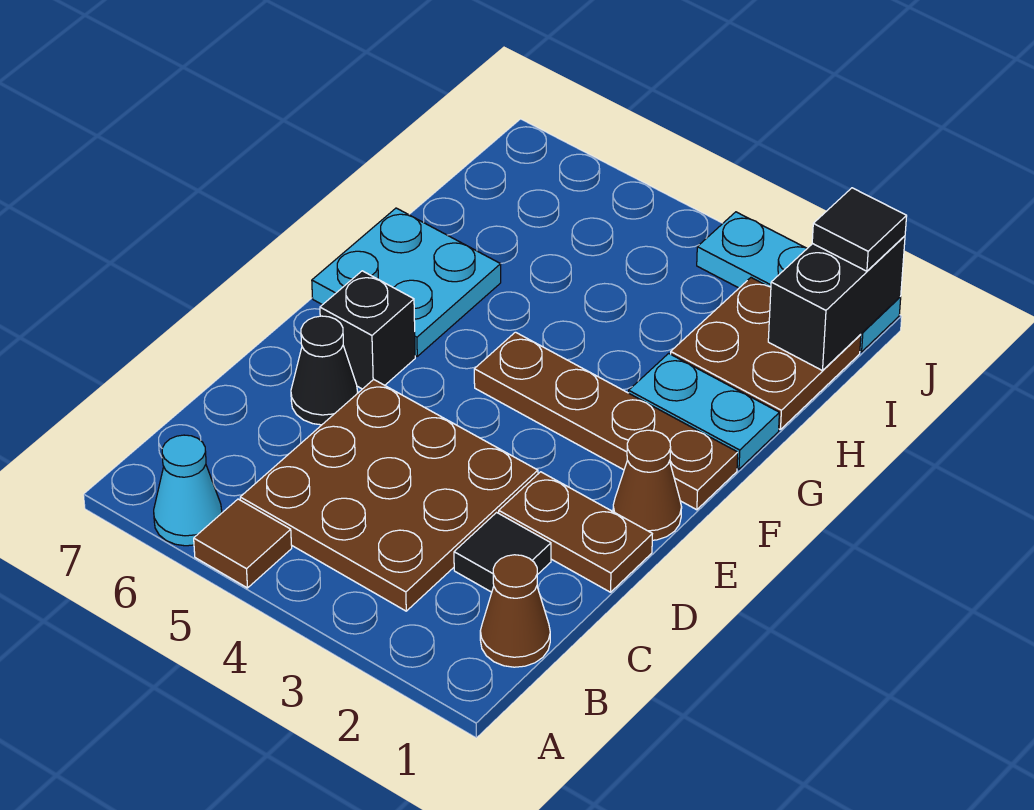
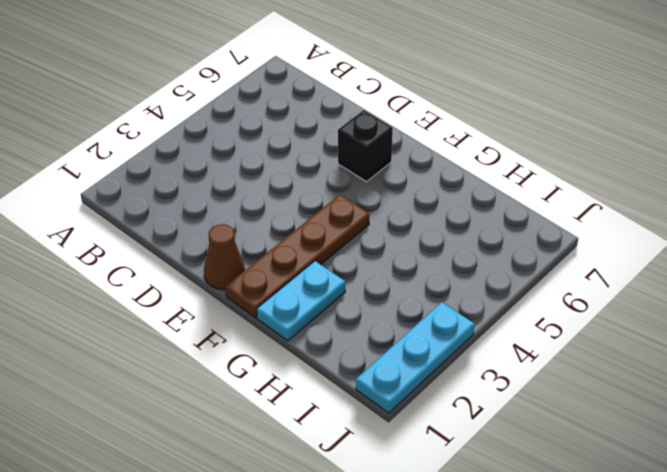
none -> brown tile A5 level 1
none -> cyan cone A6 level 1
none -> brown cone B1 level 1

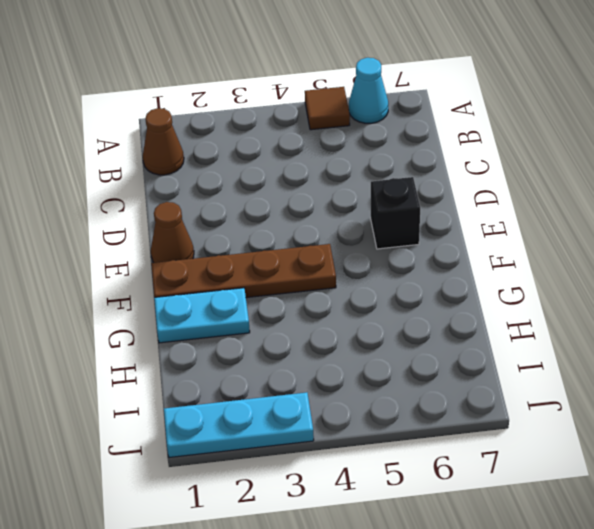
none -> brown plate B3:D5 level 1
none -> black tile C2 level 1
none -> brown plate D1:D2 level 1

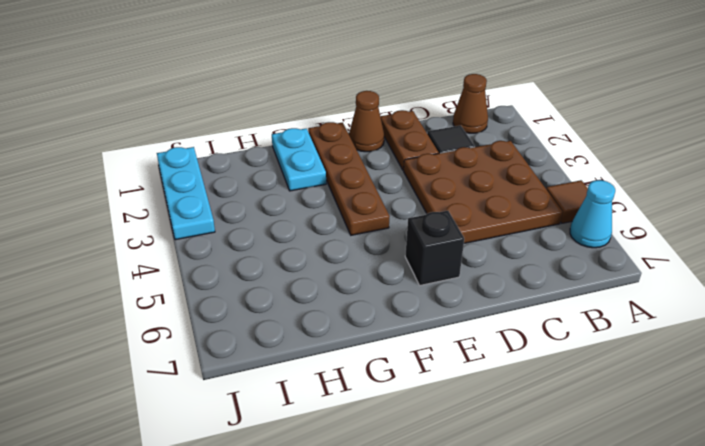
none -> black cone D6 level 1
none -> cyan plate F6:G7 level 1
none -> brown plate H1:I2 level 1

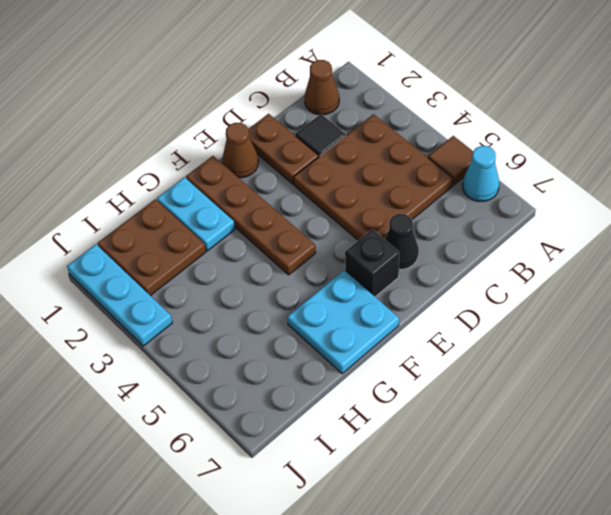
none -> black brick I1:J1 level 2
none -> black tile J1 level 3

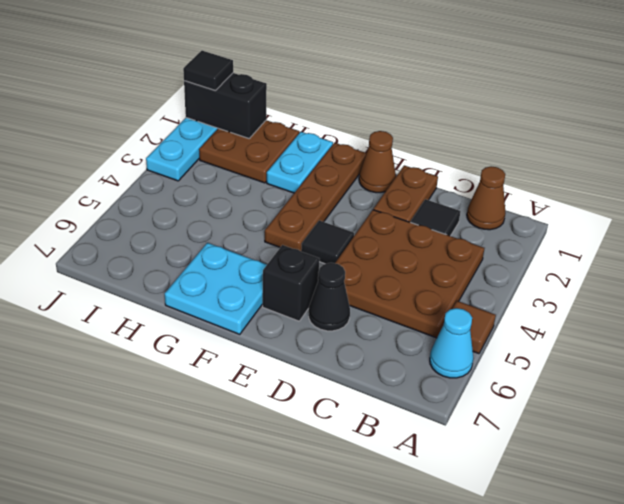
black tile E4 level 1 -> none

